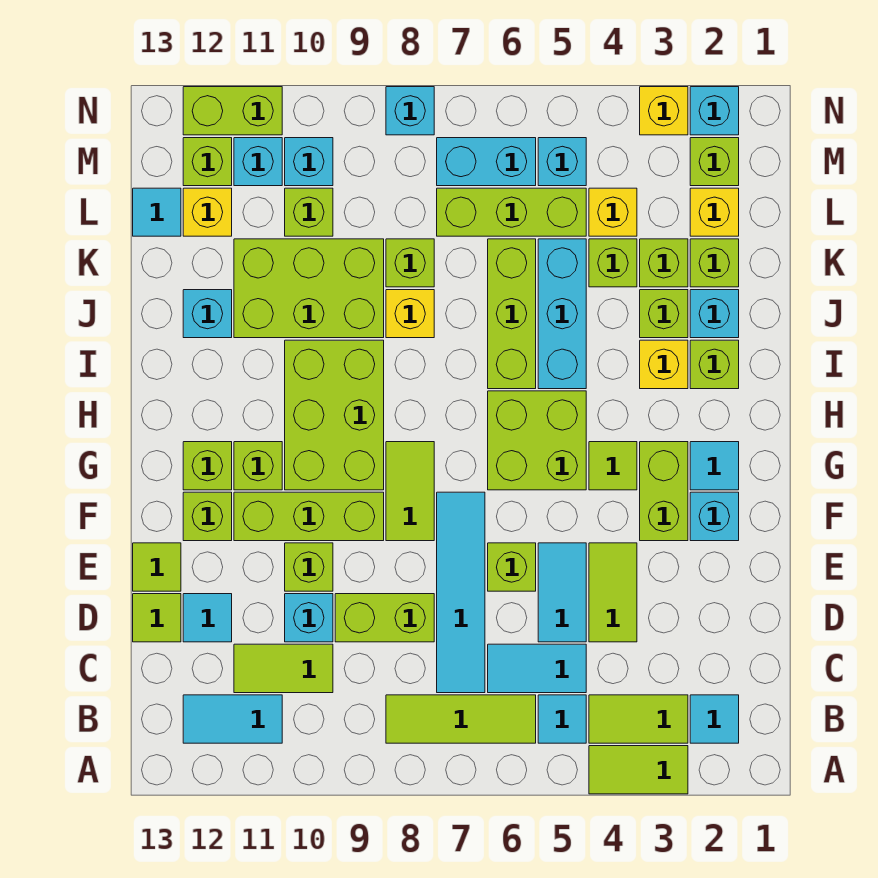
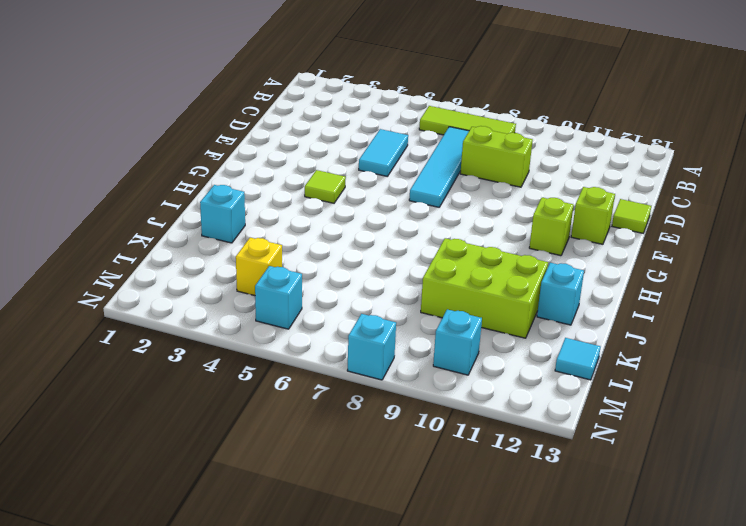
none -> lime tile A3:A4 level 1
none -> cyan tile B2 level 1
none -> lime tile B3:B4 level 1
none -> cyan tile B5 level 1

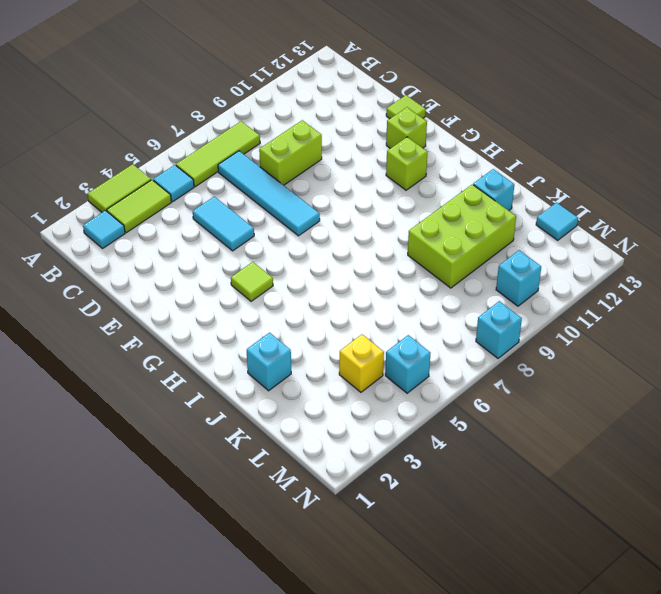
none -> cyan tile B11:B12 level 1
none -> cyan tile C5:C6 level 1
none -> lime tile C10:C11 level 1
none -> lime tile D4:E4 level 1

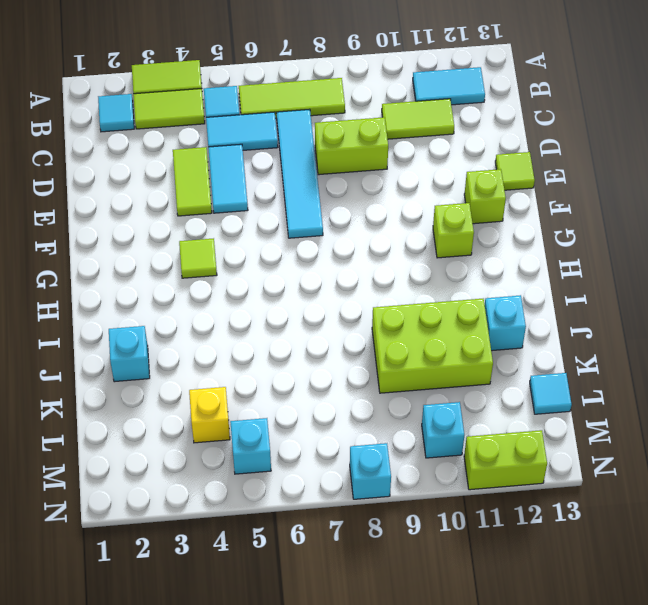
none -> cyan brick D10 level 1
none -> cyan tile D12 level 1
none -> lime tile D13 level 1
none -> lime brick E6 level 1

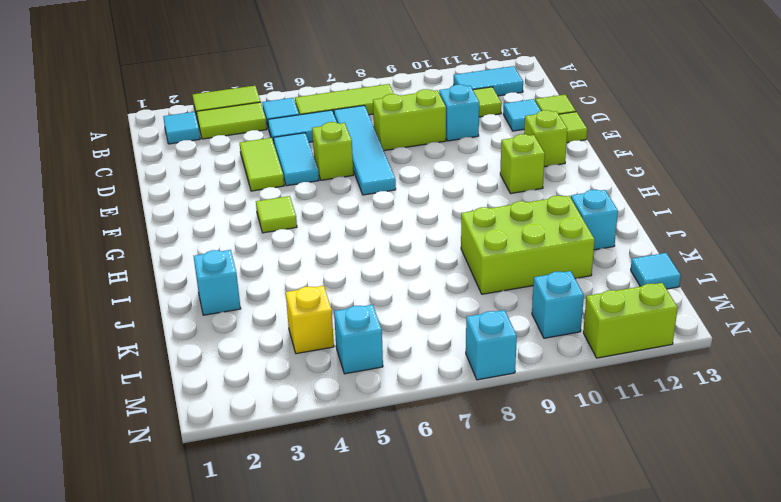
none -> lime brick E10 level 1
none -> cyan brick F2 level 1
none -> lime brick F3:G3 level 1
none -> lime tile F8:G8 level 1

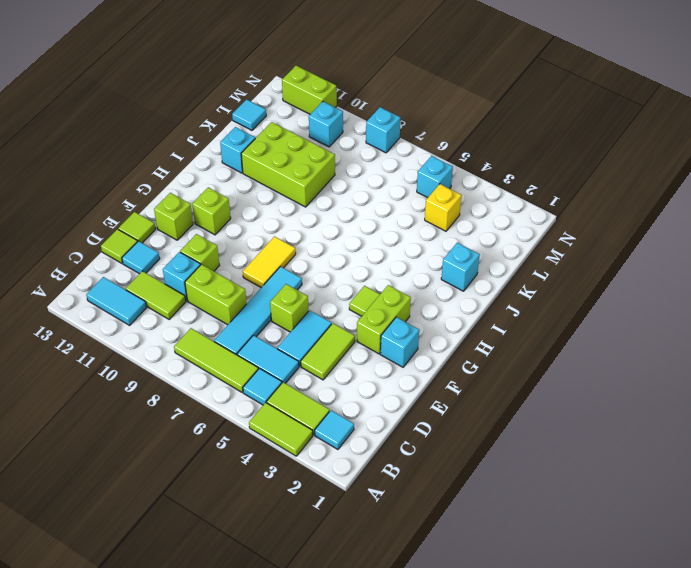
yellow tile F8:G8 level 1 -> lime tile F8:G8 level 1
none -> lime brick F9:F11 level 1
none -> cyan tile G2 level 1
none -> lime brick G5:H6 level 1
none -> lime brick G9:I10 level 1

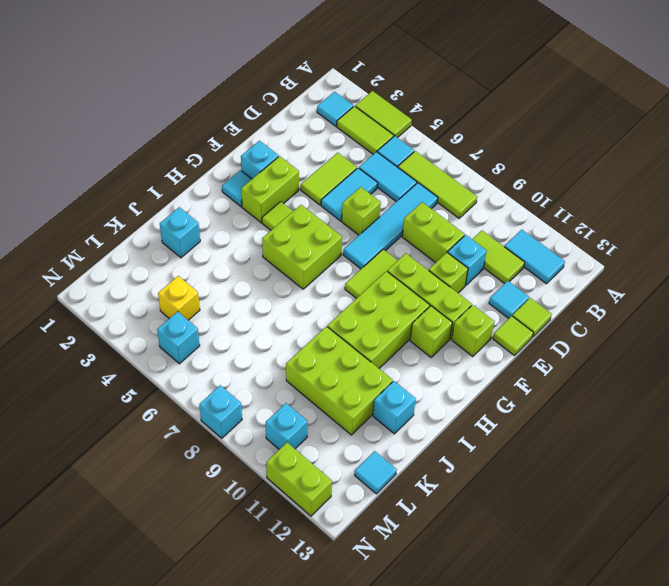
none -> lime brick G12 level 1
none -> lime brick I2 level 1
none -> yellow brick I3 level 1
none -> cyan brick I5:K5 level 1

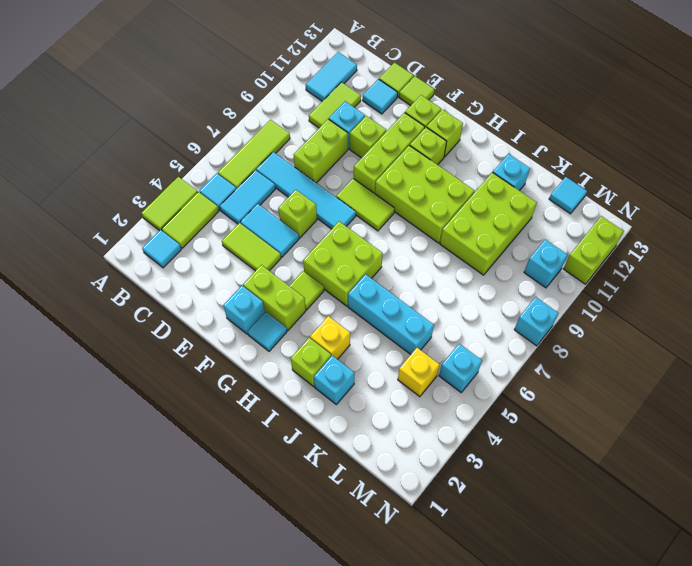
none -> lime brick I6:K6 level 1
none -> lime brick J3 level 1
none -> yellow brick J8 level 1
none -> lime brick K2 level 1

